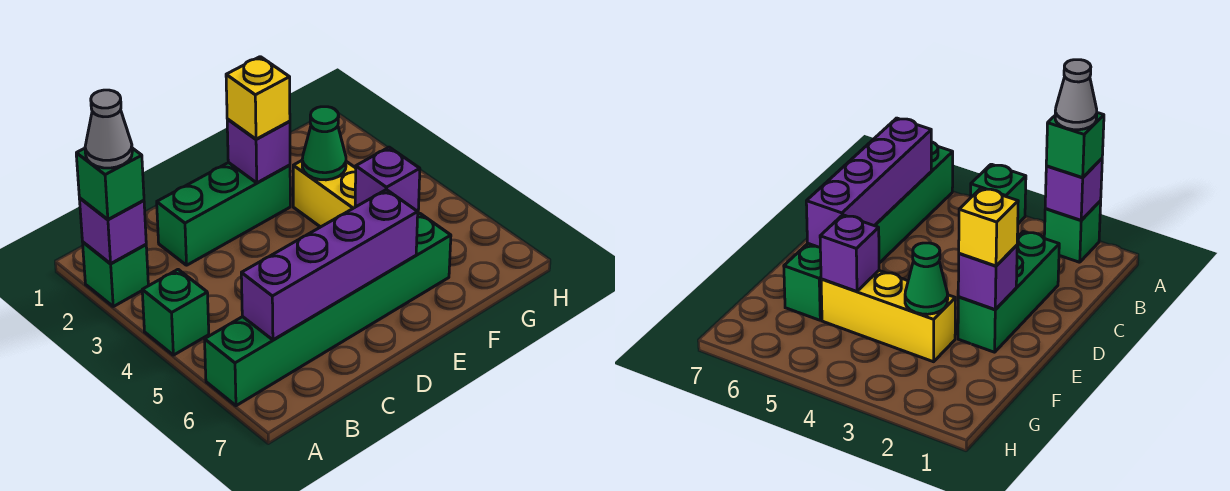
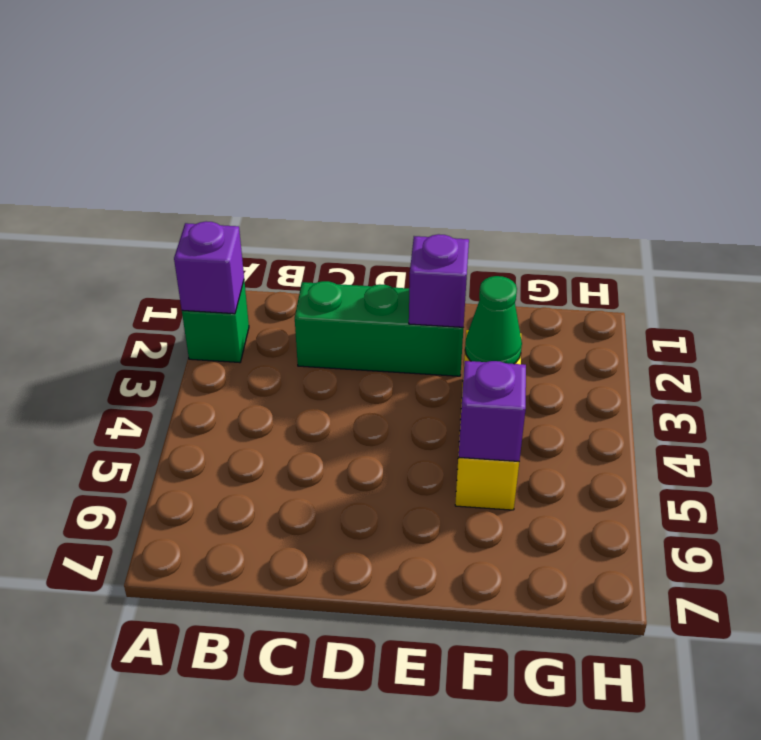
none -> green brick A4 level 1
none -> green brick A6:F6 level 1
none -> purple brick B6:E6 level 2

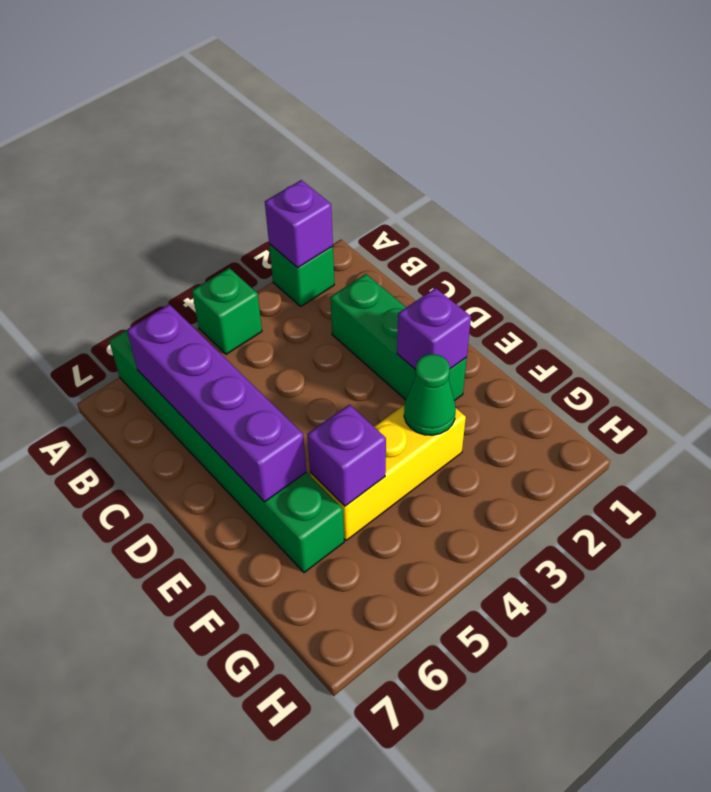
none -> green brick A2 level 3
none -> yellow brick E2 level 3
none -> grey cone A2 level 4

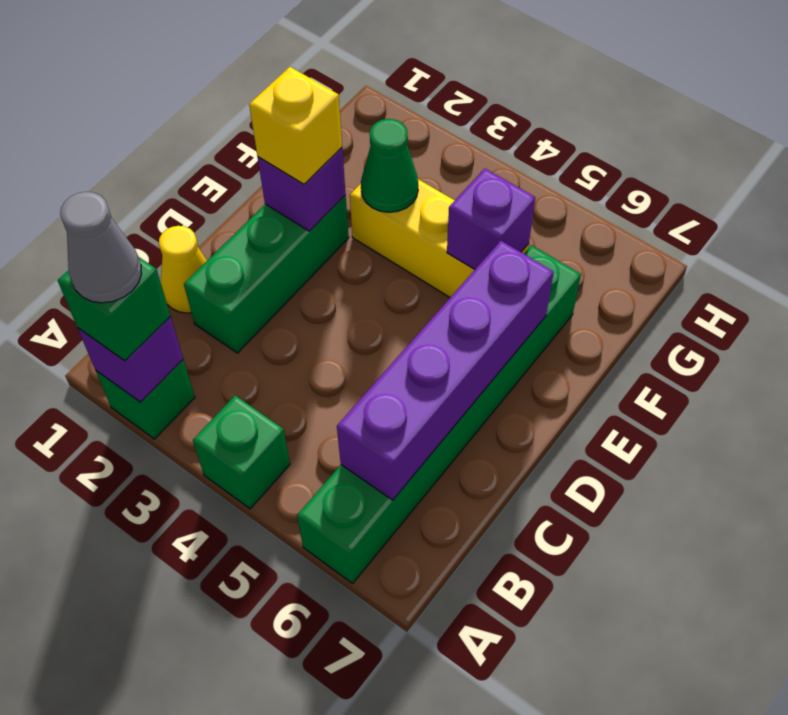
yellow cone C1 level 1 -> none

